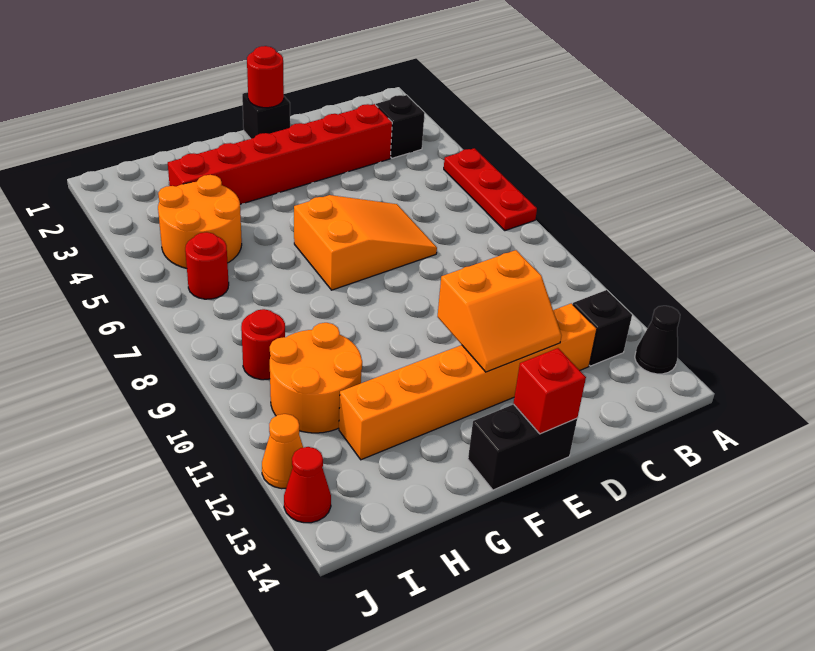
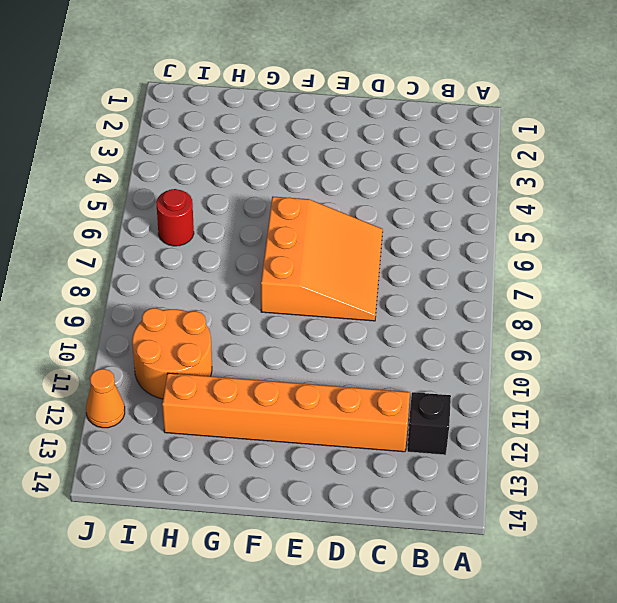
orange slope D6:F8 level 1 top F -> orange slope D6:F7 level 1 top F
none -> red plate A5:A7 level 1
none -> black cone A13 level 1
none -> black brick B3 level 1

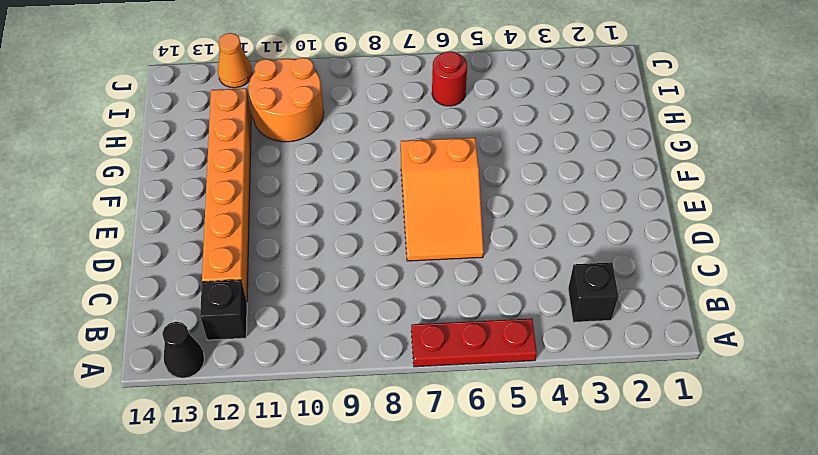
none -> red brick C3:H3 level 1
none -> black brick E1 level 1
none -> black brick E14:F14 level 1

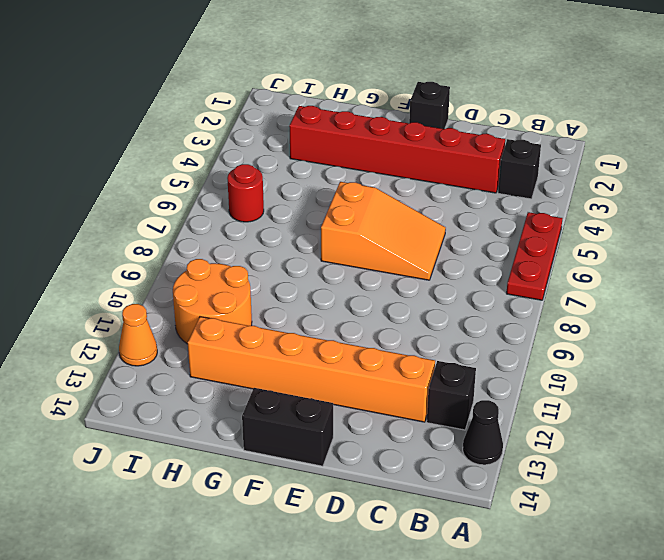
none -> orange round brick H4:I5 level 1
none -> red round brick I9 level 1
none -> red cone J13 level 1

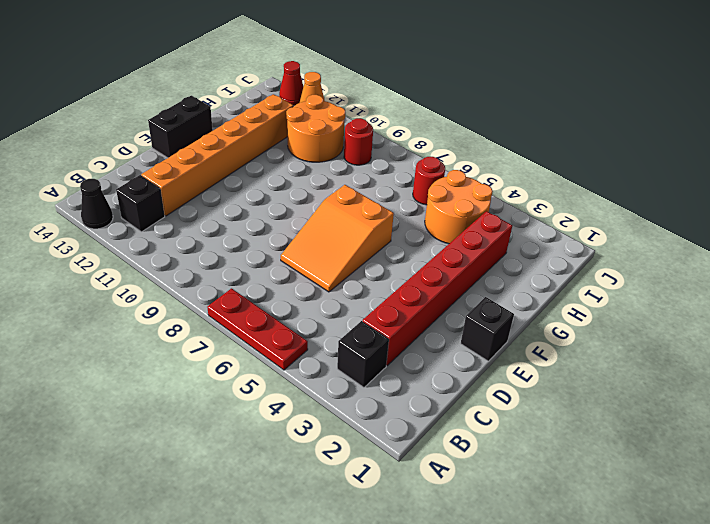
none -> orange slope D11:E12 level 2 top 11
none -> red round brick E1 level 2
none -> red brick E14 level 2

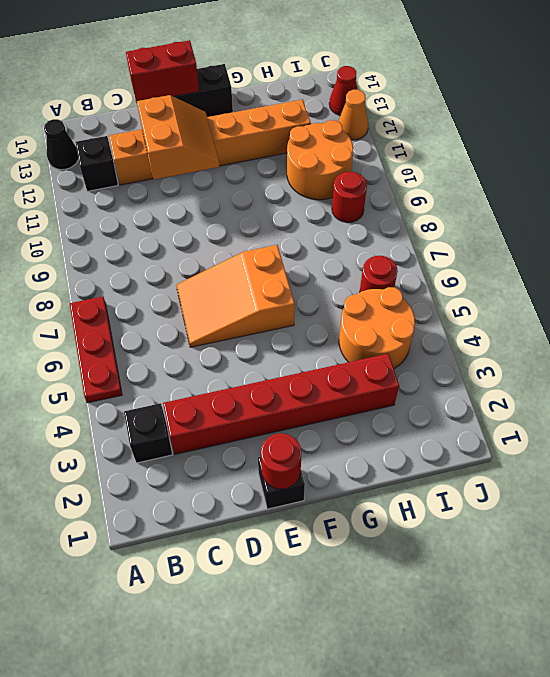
orange slope D11:E12 level 2 top D -> orange slope D11:E12 level 2 top 11
red brick D14:E14 level 2 -> red brick E14 level 2

